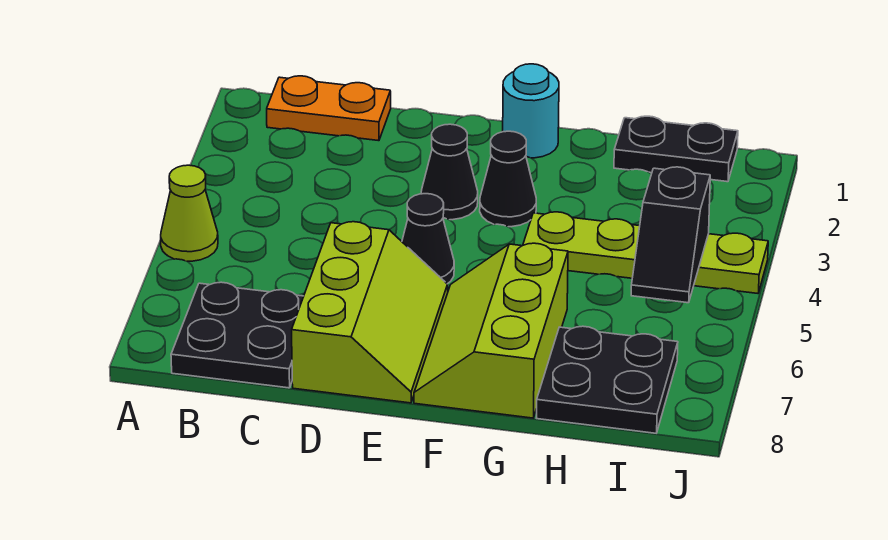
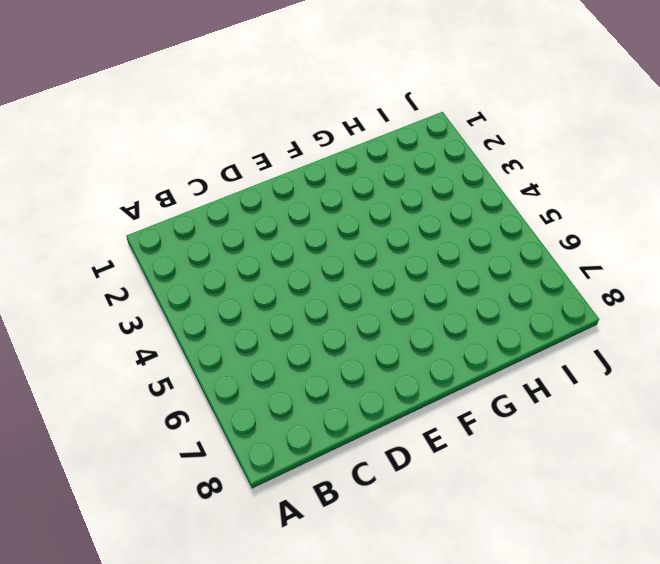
none -> lime cone A5 level 1
none -> orange plate B1:C1 level 1
none -> black plate B7:C8 level 1

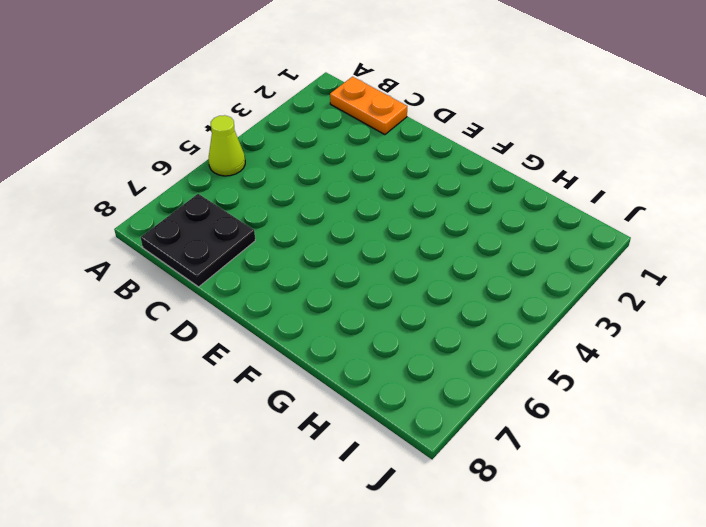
none -> lime slope D6:E8 level 1 top D
none -> black cone E3 level 1
none -> black cone E5 level 1

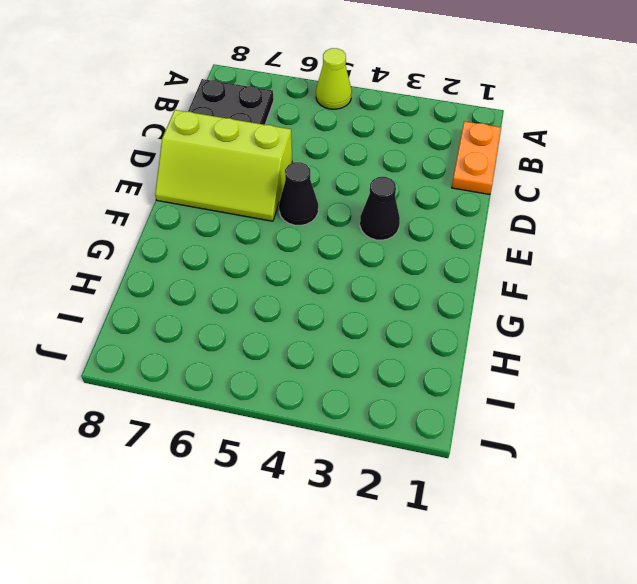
none -> cyan round brick F1 level 1
none -> black cone F3 level 1
none -> lime slope F6:G8 level 1 top G

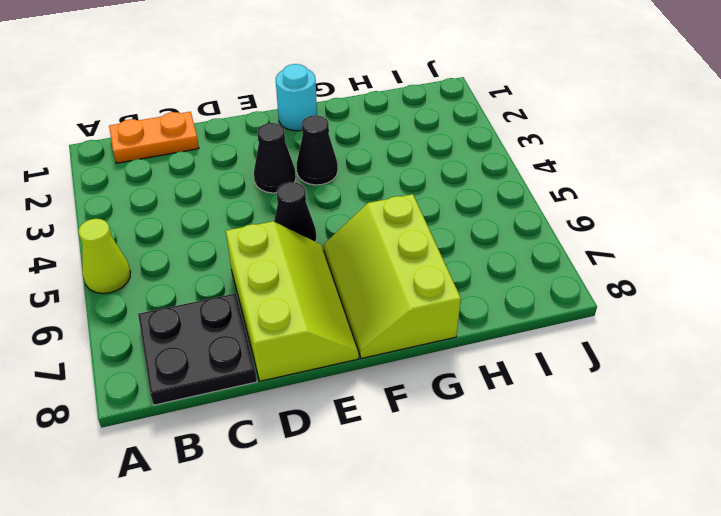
none -> lime plate G4:J4 level 1
none -> black plate H1:I1 level 1
none -> black plate H7:I8 level 1

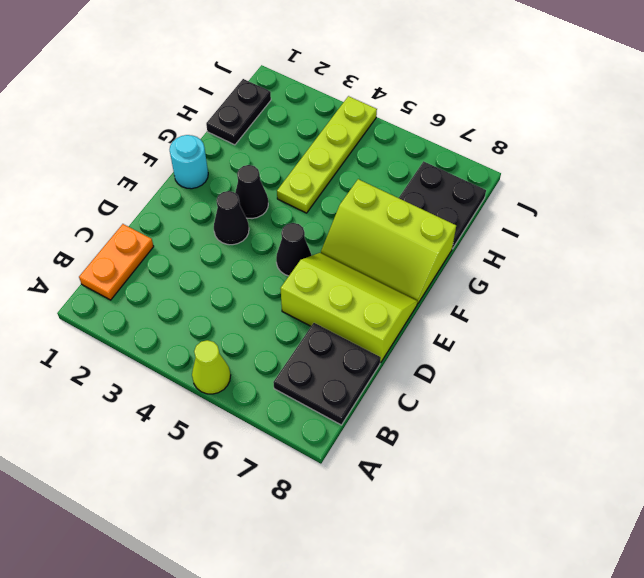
none -> black slope I4:I5 level 2 top 4

